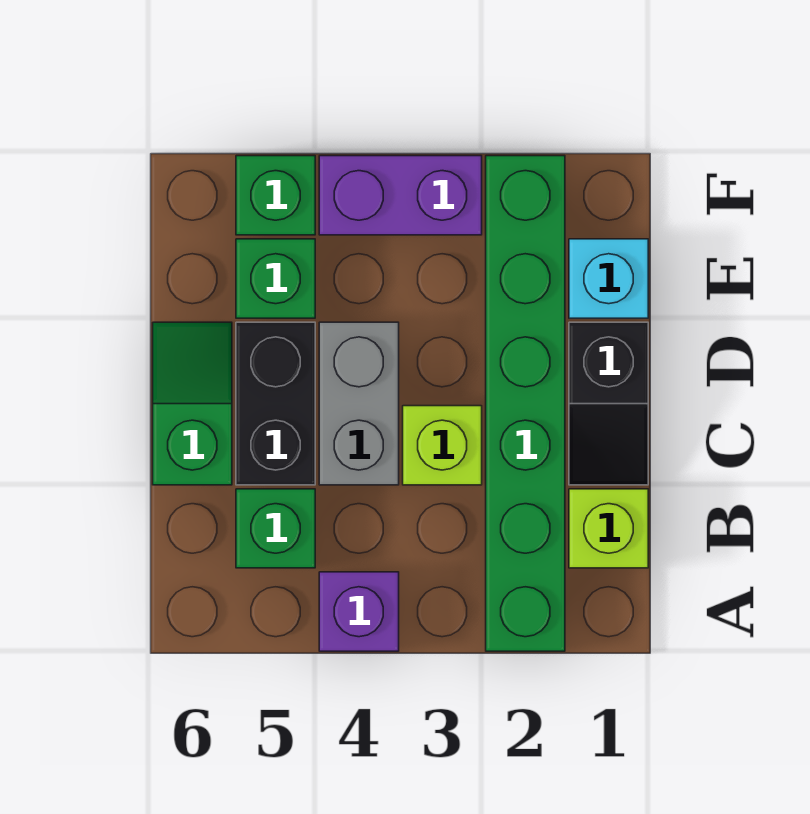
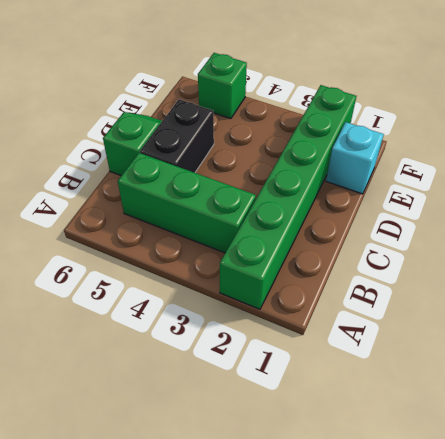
green brick B3:B5 level 1 -> green brick B5 level 1
none -> purple brick A4 level 1
none -> lime brick B1 level 1
none -> black slope C1:D1 level 1 top D

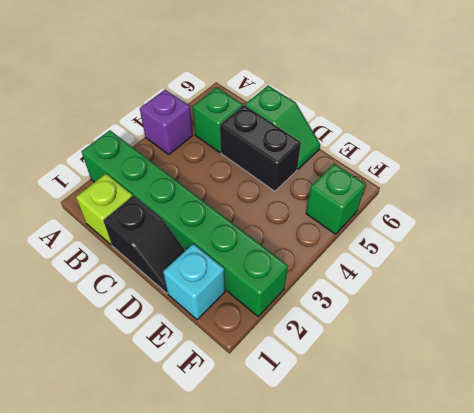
black slope C1:D1 level 1 top C -> black slope C1:D1 level 1 top D
none -> lime brick C3 level 1
none -> grey brick C4:D4 level 1
none -> green brick E5 level 1

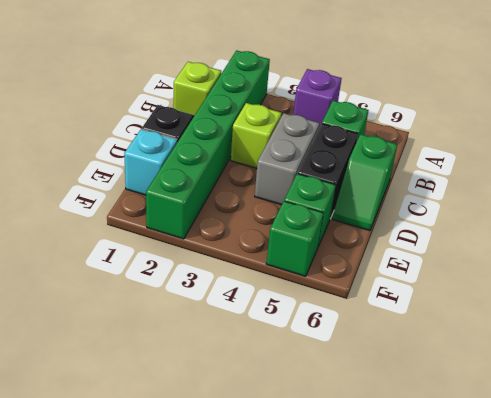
none -> purple brick F3:F4 level 1

